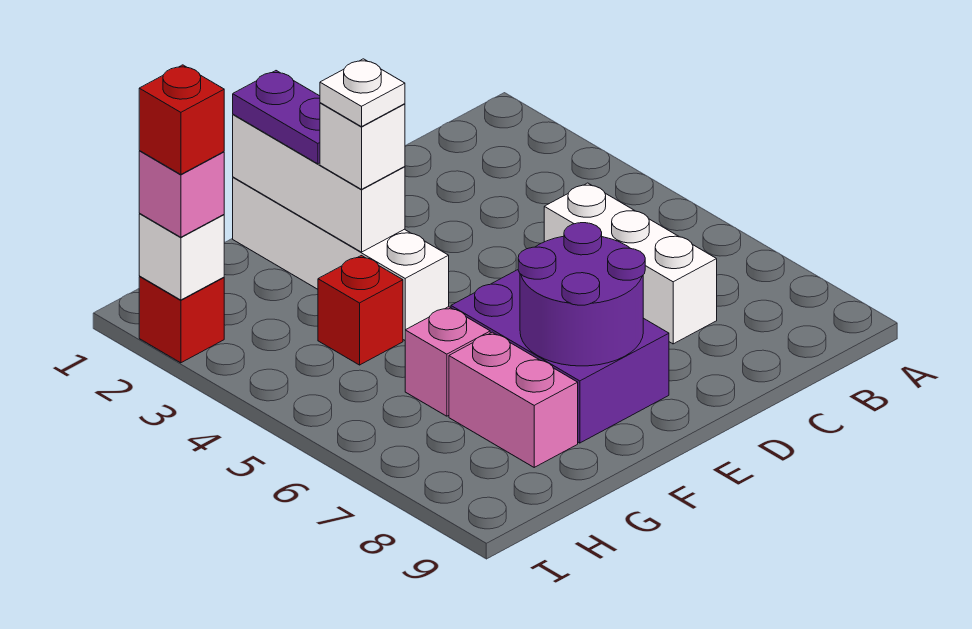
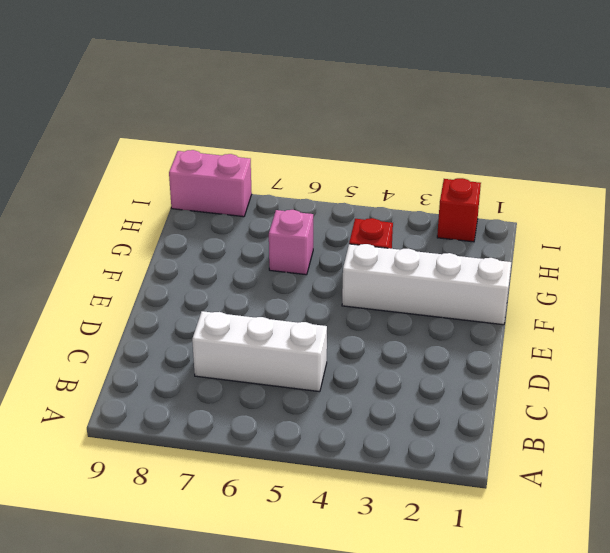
pink brick I8:I9 level 1 -> pink brick G7:G8 level 1
none -> purple brick E6:F8 level 1
none -> purple round brick E7:F8 level 2
none -> white brick F1:F3 level 2

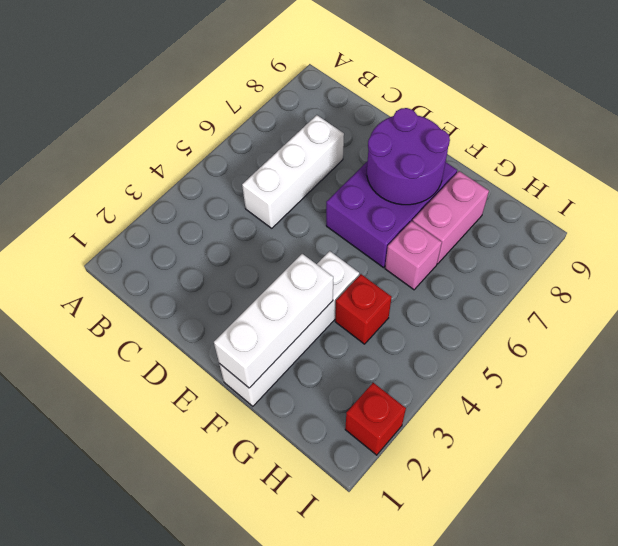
none -> white brick I2 level 2
none -> purple plate F1:F2 level 3
none -> white brick F3 level 3

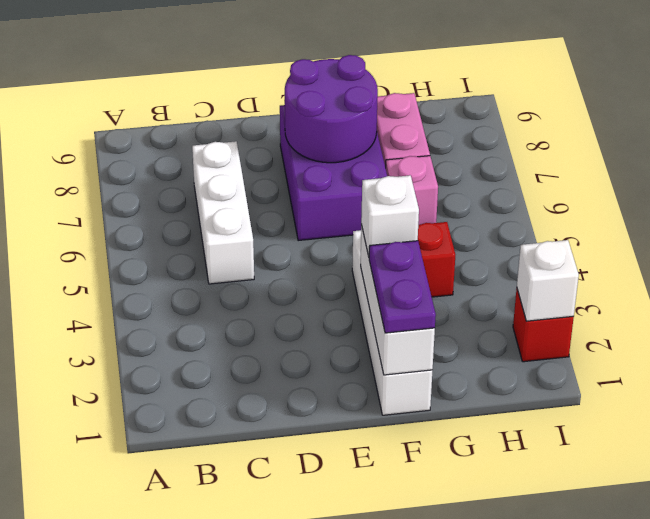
none -> pink brick I2 level 3
none -> white plate F3 level 4
none -> red brick I2 level 4

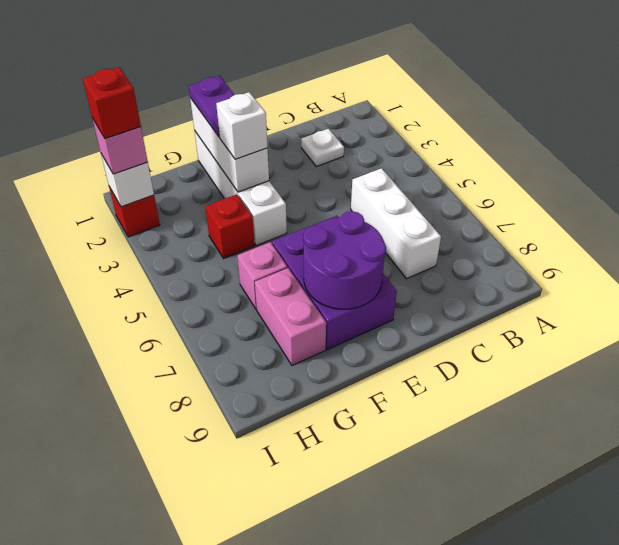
white plate C2 level 1 -> white plate F3 level 4

